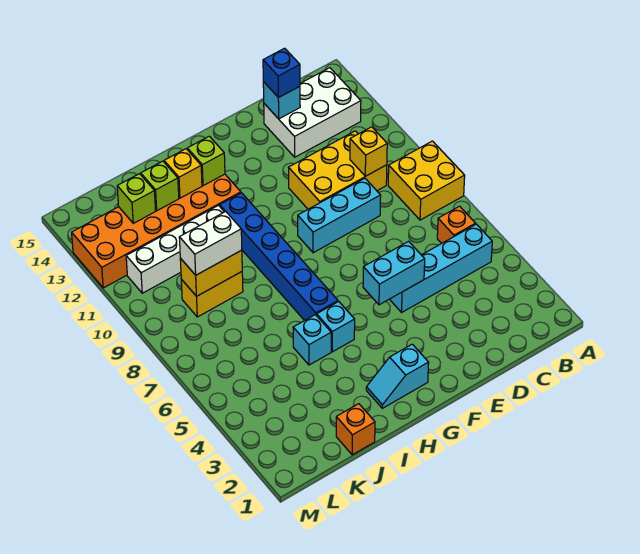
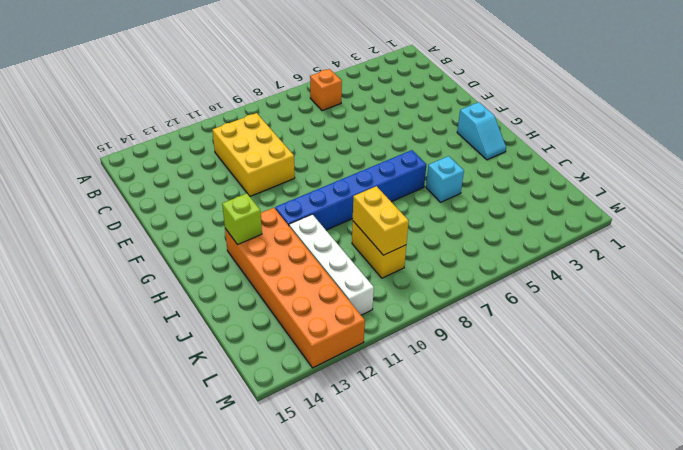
none -> yellow brick A8:B9 level 1
none -> cyan brick B5:E5 level 1
none -> white brick B13:D14 level 1

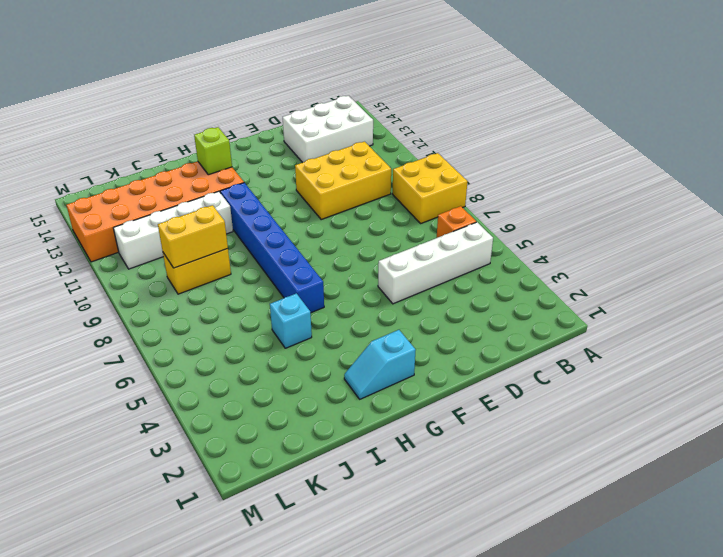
white brick B5:E5 level 1 -> cyan brick B5:E5 level 1
none -> cyan brick D9:F9 level 1
none -> cyan brick H5 level 1
none -> orange brick J1 level 1

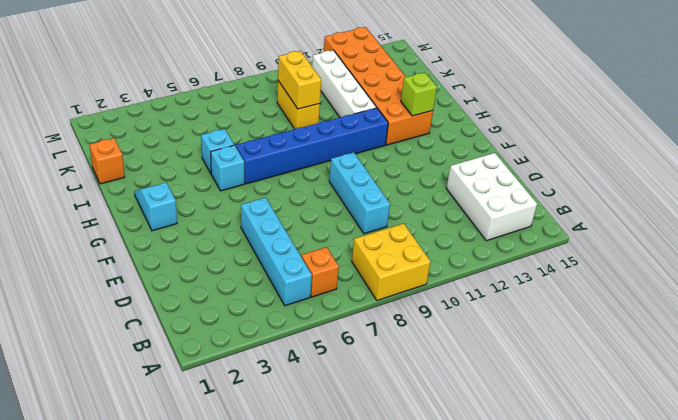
none -> yellow brick C10:E11 level 1
none -> yellow brick C10 level 2
none -> cyan brick D14 level 2

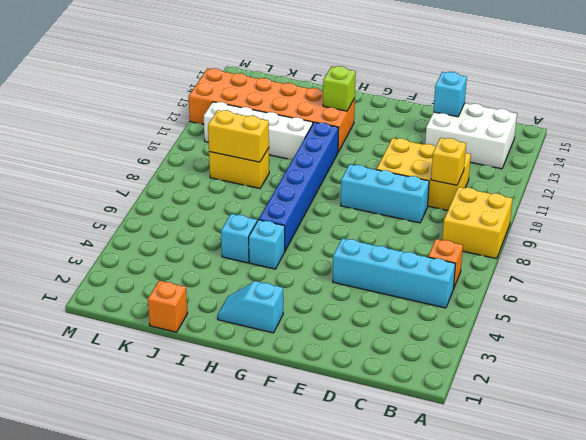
none -> cyan brick E5:F5 level 2
none -> yellow brick I13 level 2
none -> lime brick J13 level 2

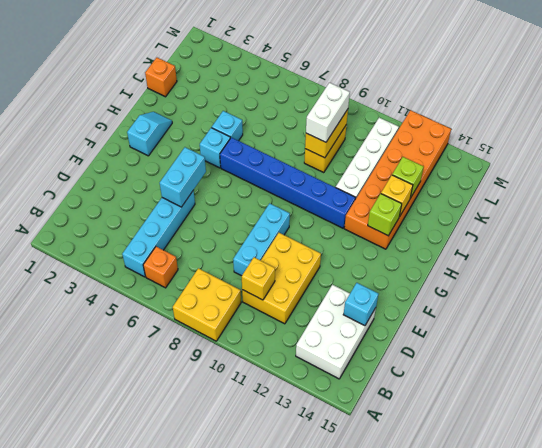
none -> lime brick K13 level 2
none -> blue brick D14 level 3

